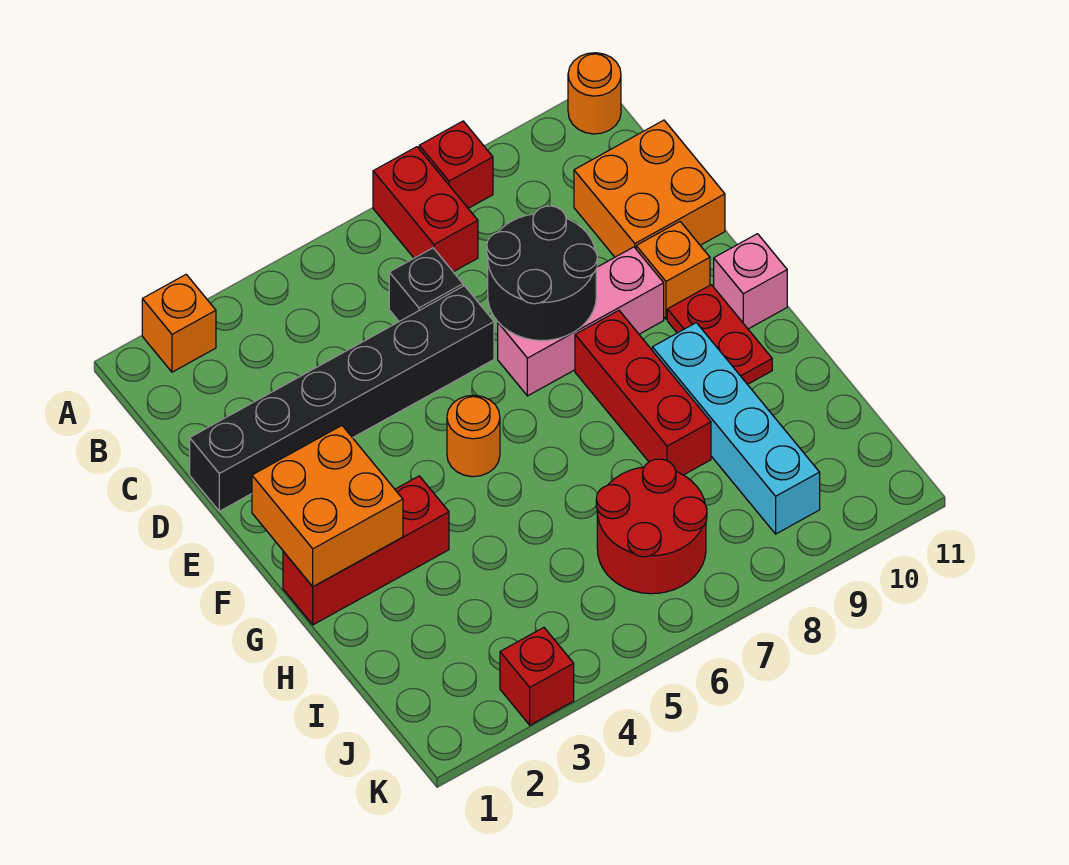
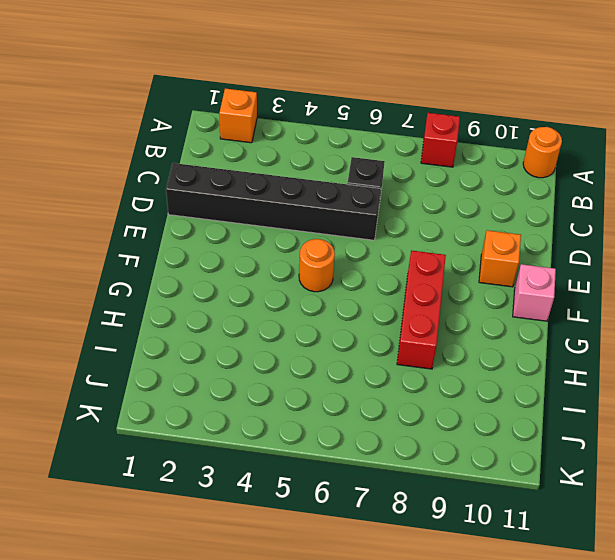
none -> red brick A7:B7 level 1
none -> orange brick C10:D11 level 1
none -> pink brick E7:E9 level 1

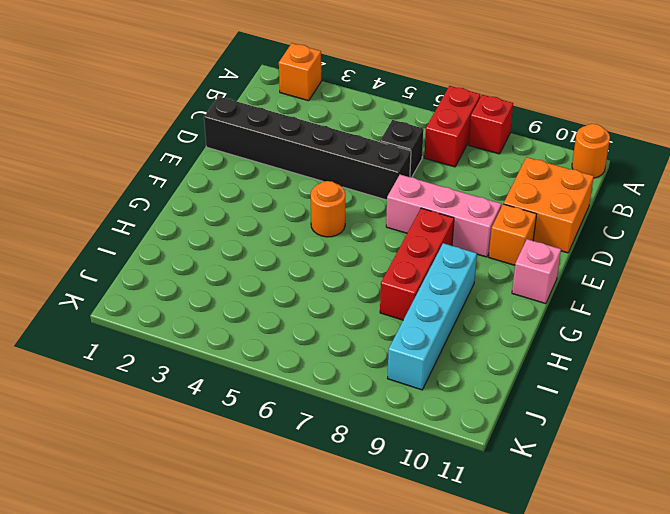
none -> red plate F10:G10 level 1
none -> red brick G1:G3 level 1
none -> red round brick I6:J7 level 1

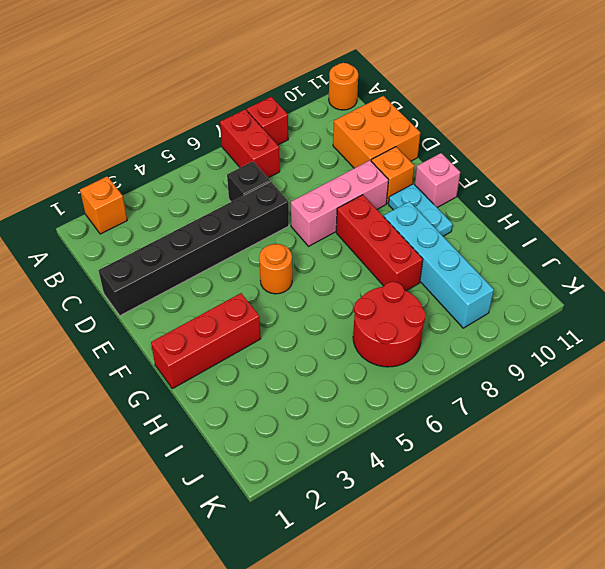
cyan plate F10:G10 level 1 -> red plate F10:G10 level 1
none -> red brick K3 level 1
none -> black round brick D7:E8 level 2
none -> orange brick F1:G2 level 2

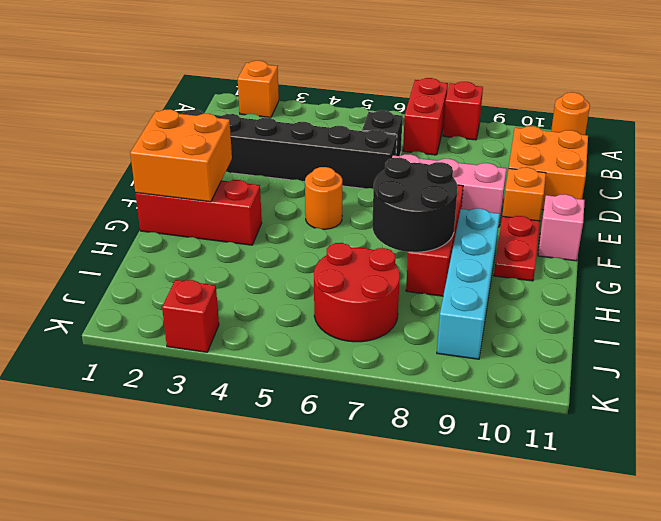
black round brick G7:H8 level 2 -> black round brick D7:E8 level 2

